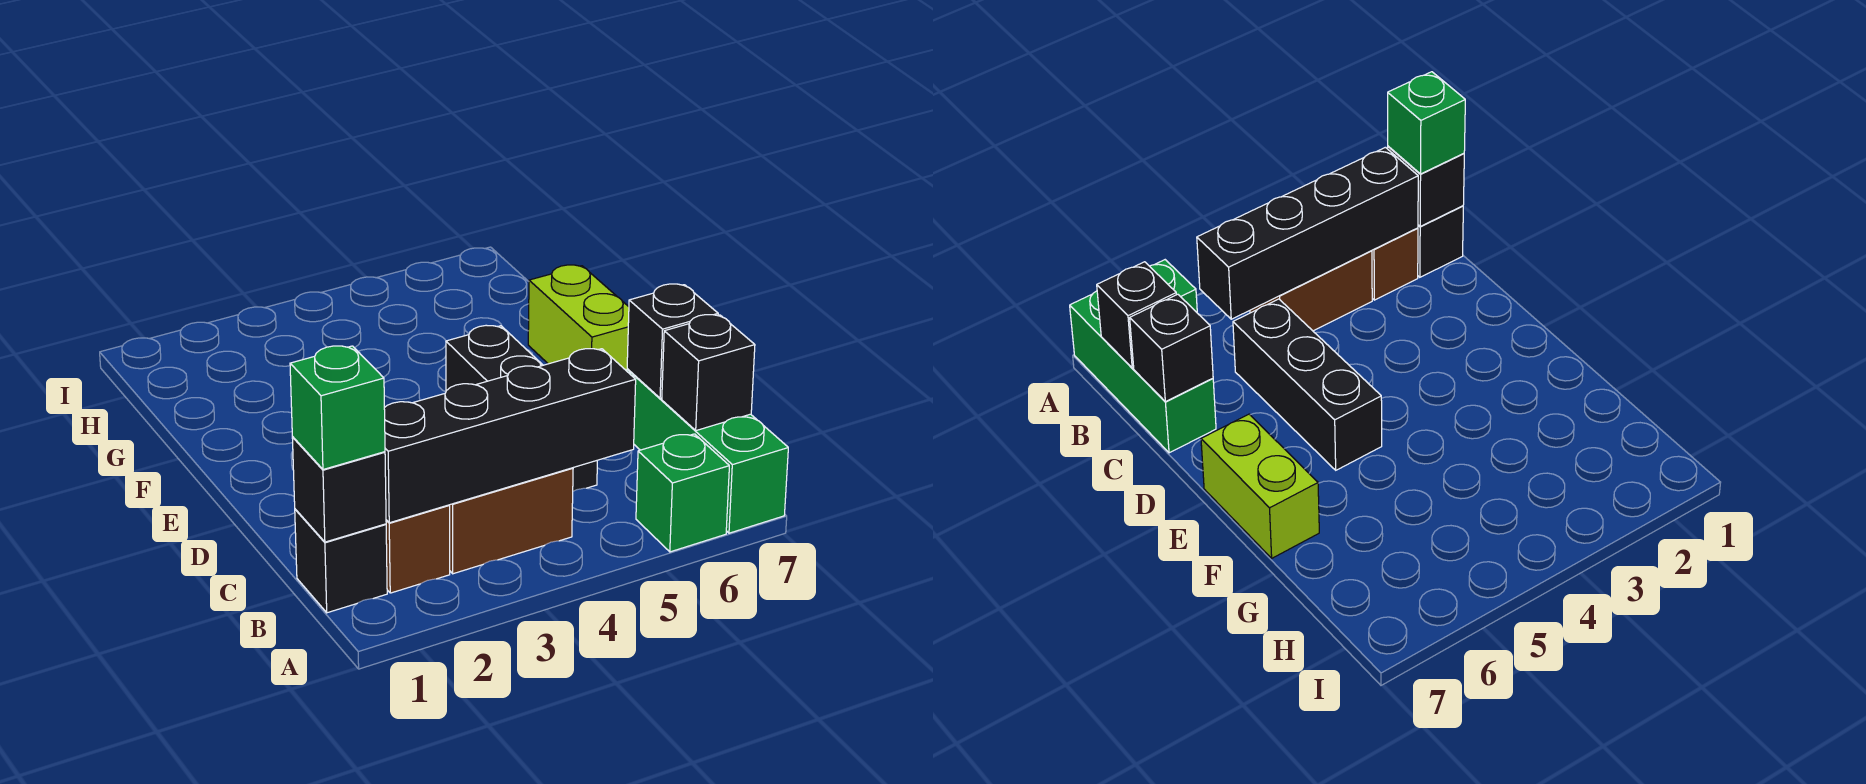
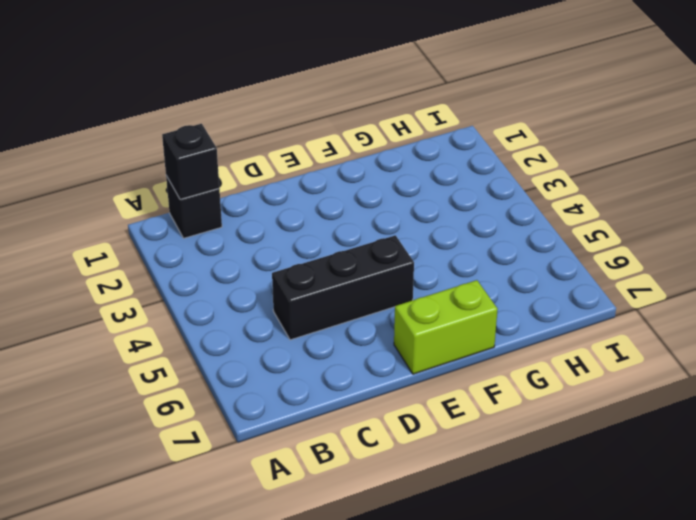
none -> green brick A6 level 1
none -> green brick A7:C7 level 1
none -> brown brick B2 level 1

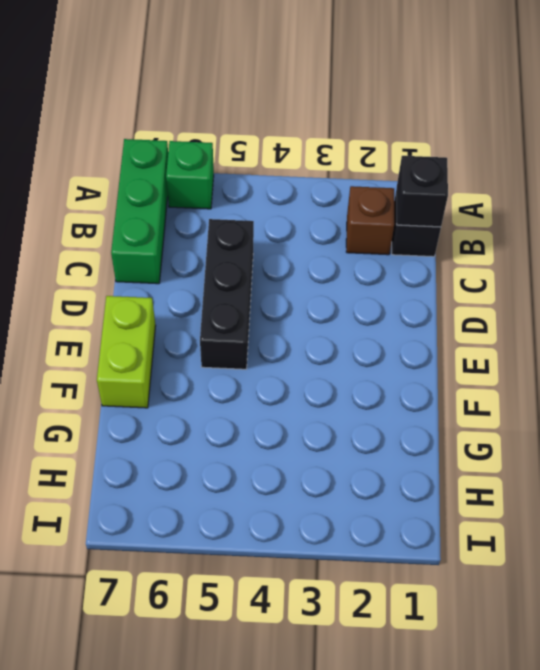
none -> brown brick B3:B4 level 1
none -> black brick B2:B5 level 2
none -> black brick B7 level 2

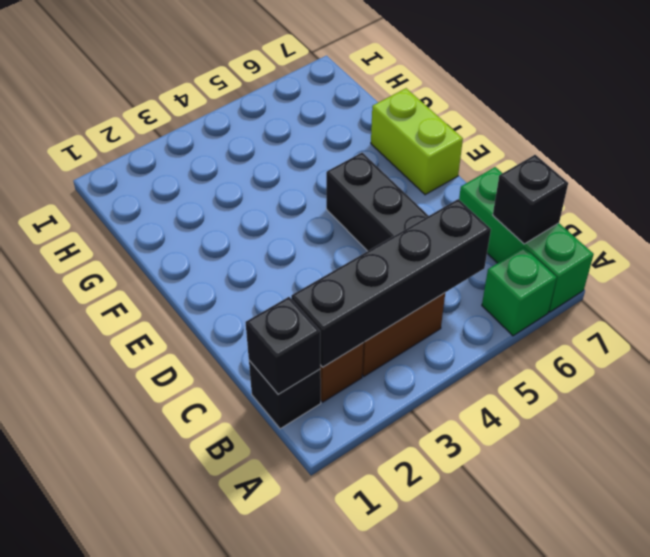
none -> black brick C7 level 2
none -> green brick B1 level 3

